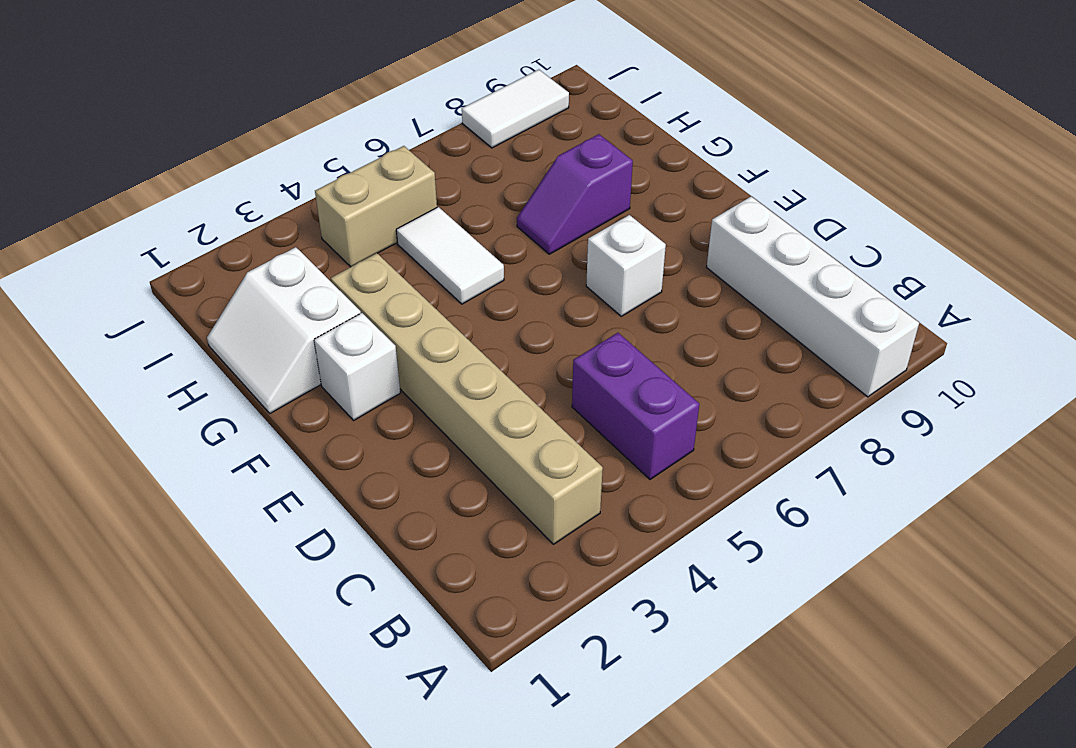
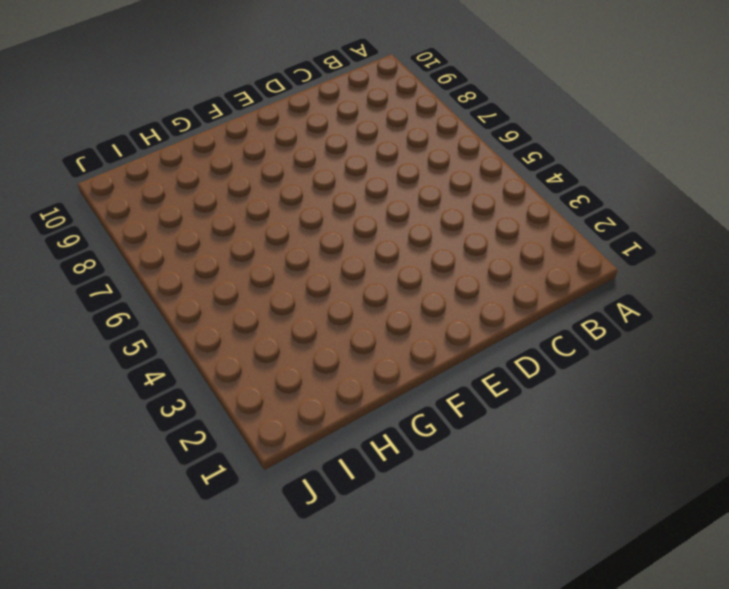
none -> white brick A9:D9 level 1
none -> tan brick B3:G3 level 1

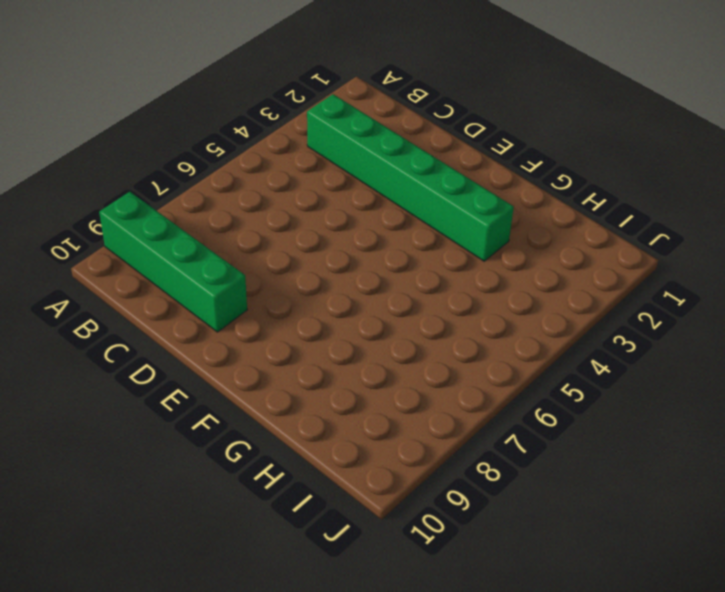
green brick A9:D9 level 1 -> white brick A9:D9 level 1
green brick B3:G3 level 1 -> tan brick B3:G3 level 1
none -> purple brick B5:C5 level 1
none -> white brick E7 level 1

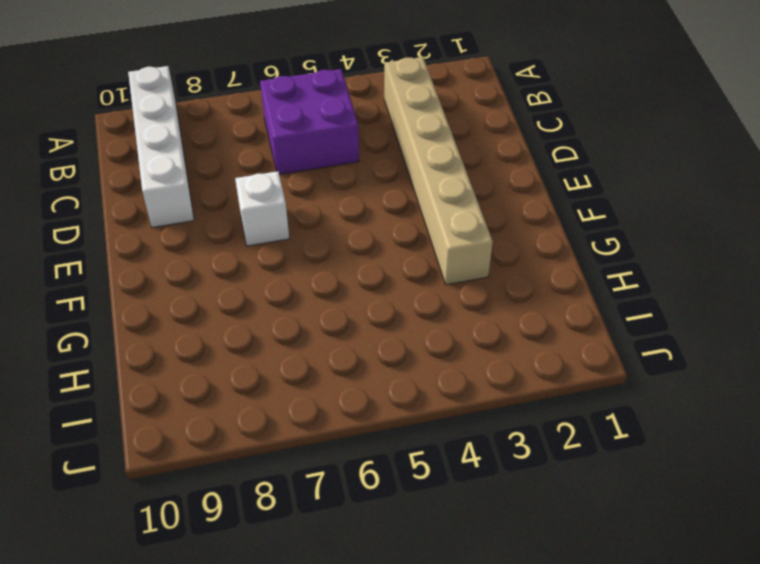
purple brick B5:C6 level 1 -> purple brick B5:C5 level 1
none -> white brick F2 level 1
none -> white slope G1:H2 level 1 top 2

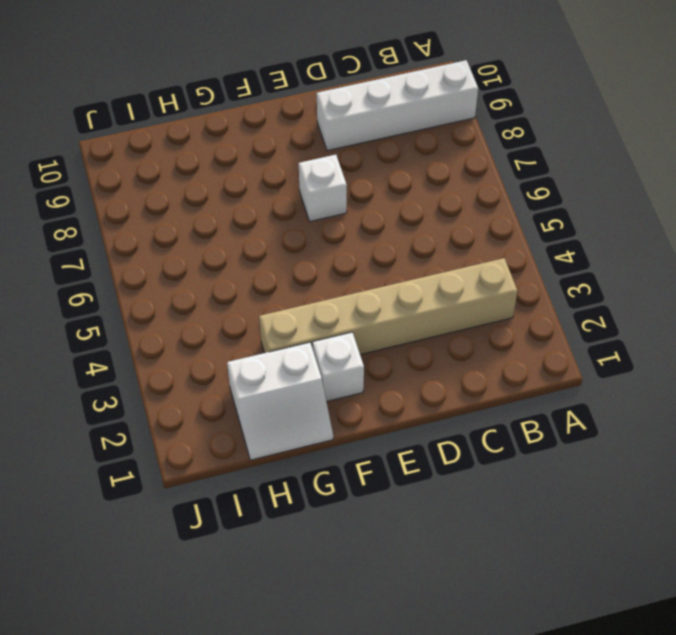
none -> purple brick B5:C5 level 1
none -> white tile G5:H5 level 1

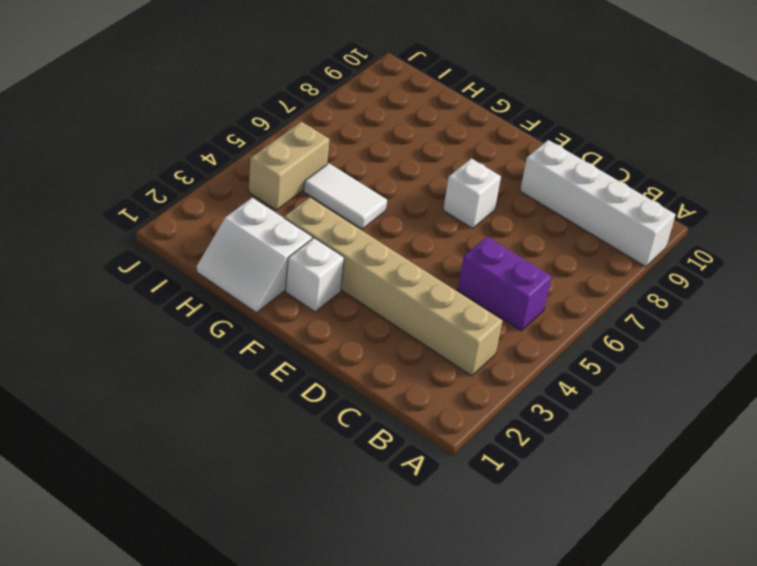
none -> purple slope G7:G8 level 1 top 8
none -> white tile J8:J9 level 1

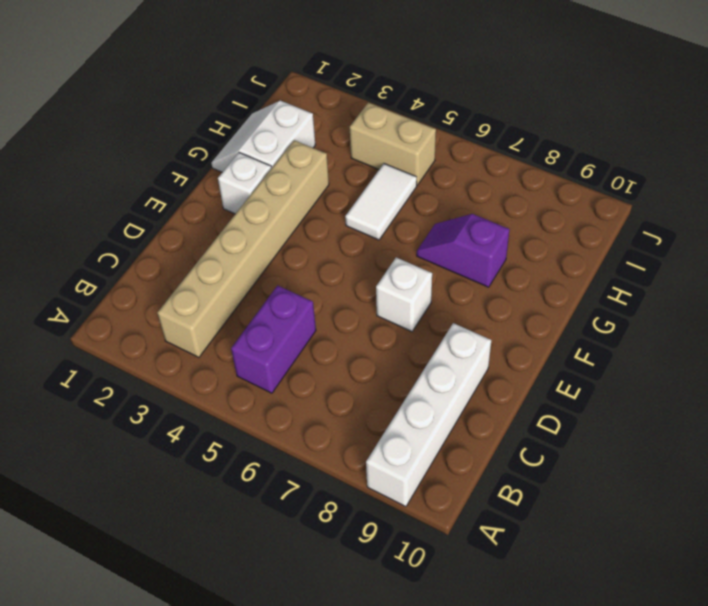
none -> white tile J8:J9 level 1

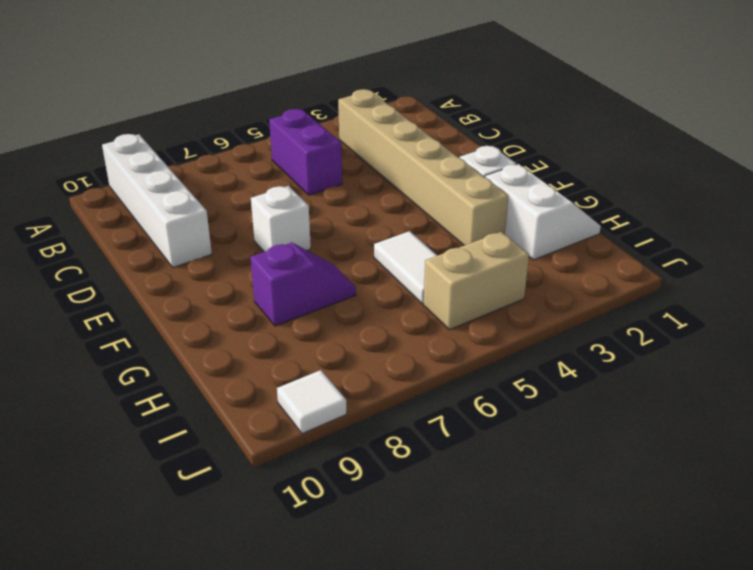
white tile J9 level 1 -> white tile J8:J9 level 1

